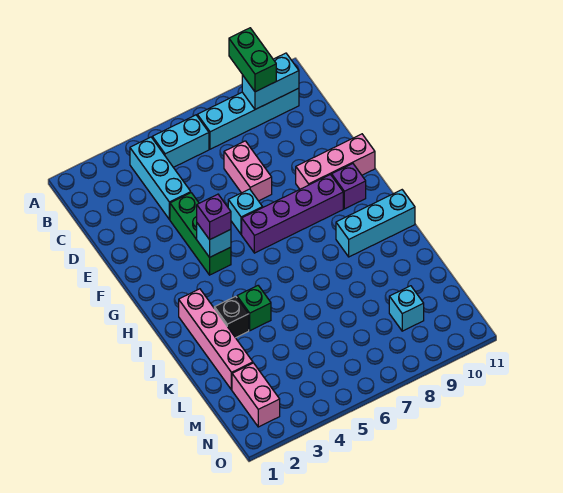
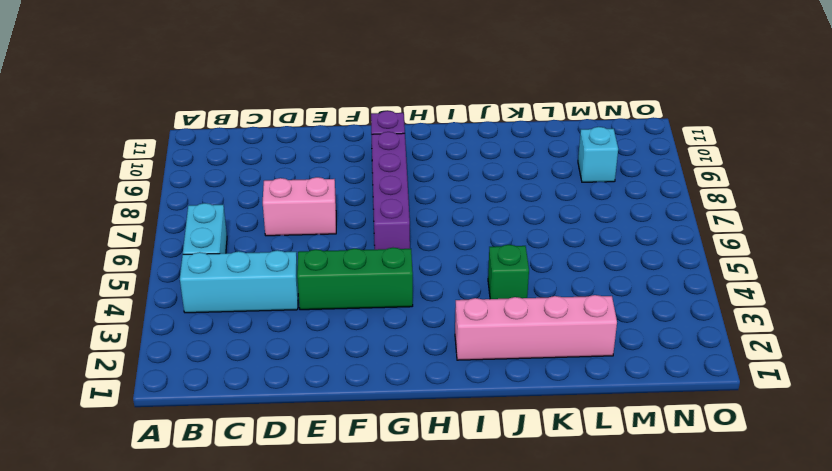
none -> cyan brick B7:B10 level 1
none -> cyan brick F6 level 1
none -> pink brick F9:F11 level 1

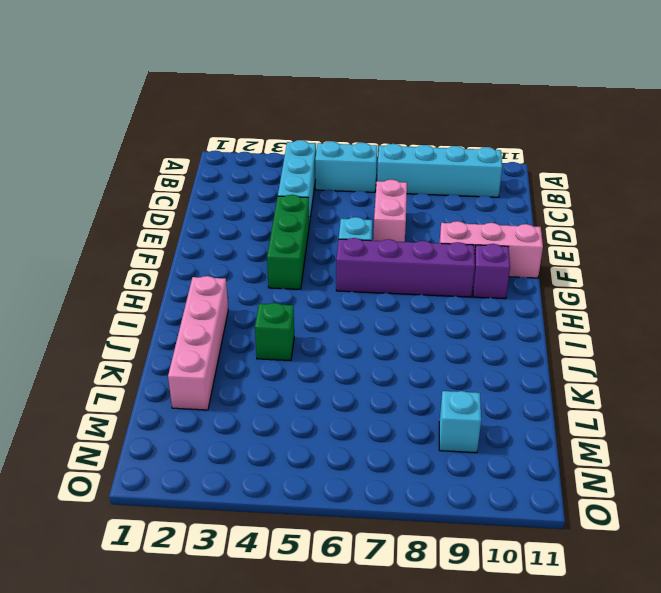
none -> cyan brick I9:I11 level 1
none -> black brick J3 level 1
none -> pink brick M2:N2 level 1

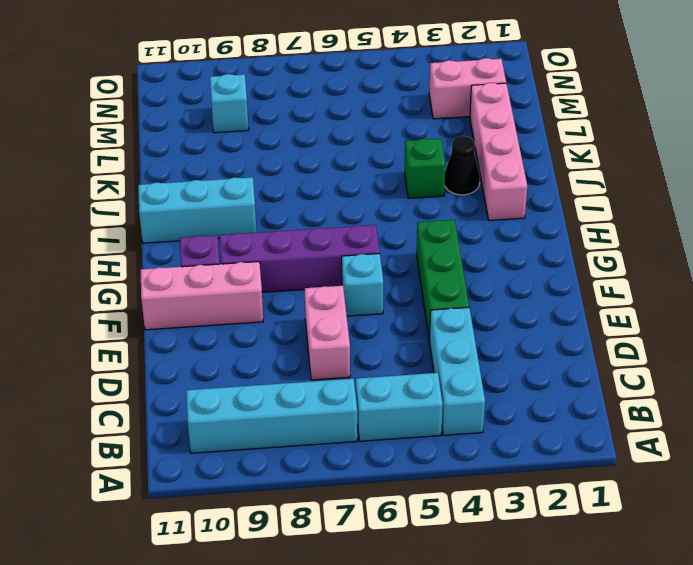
black cone J3 level 1 -> black brick J3 level 1
pink brick M2:M3 level 1 -> pink brick M2:N2 level 1
none -> cyan brick B9:B10 level 2
none -> cyan brick G4 level 2
none -> green brick A9:B9 level 3

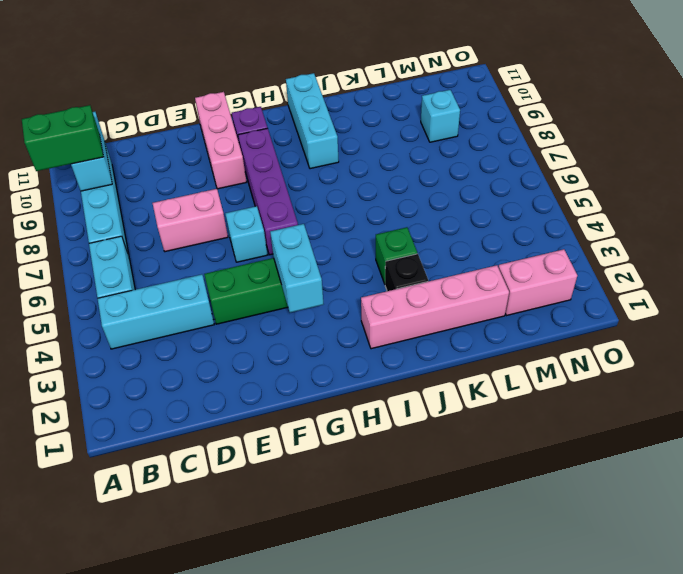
cyan brick G3:G4 level 2 -> cyan brick G4 level 2
none -> purple brick G4 level 3

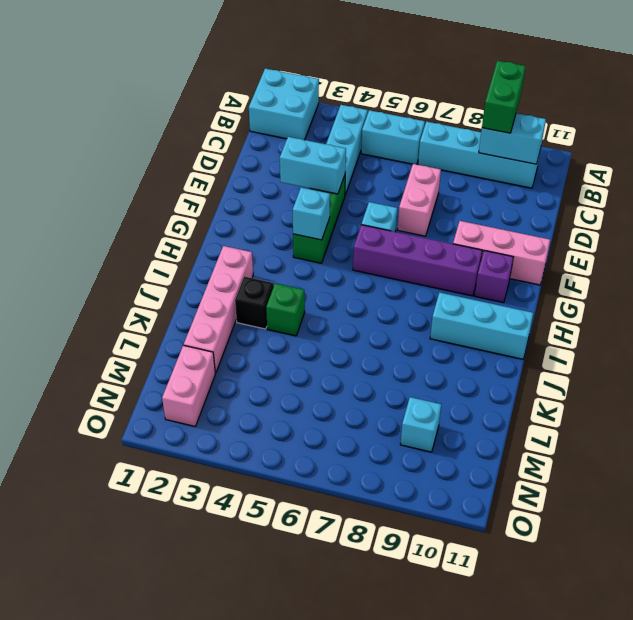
cyan brick A1:B2 level 1 -> none
cyan brick E3:E4 level 2 -> none
none -> purple brick G4 level 3

